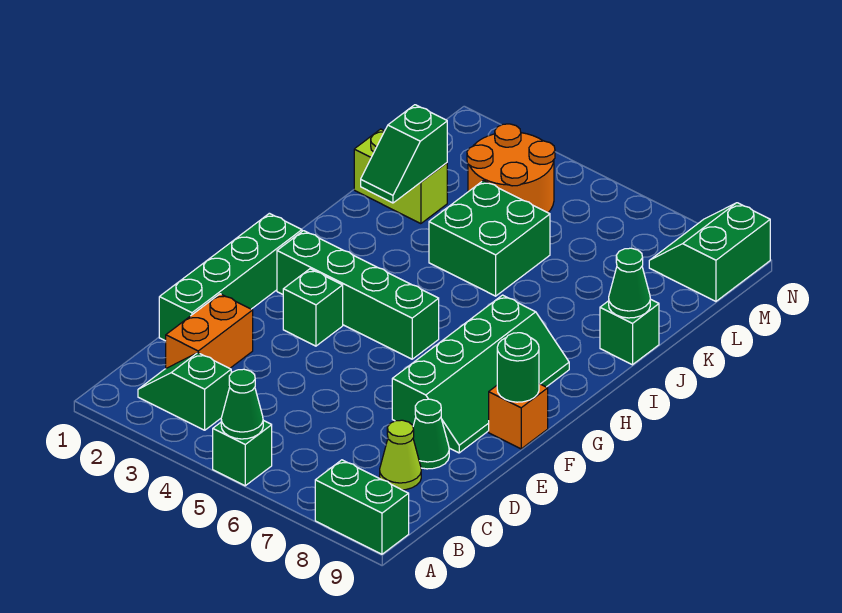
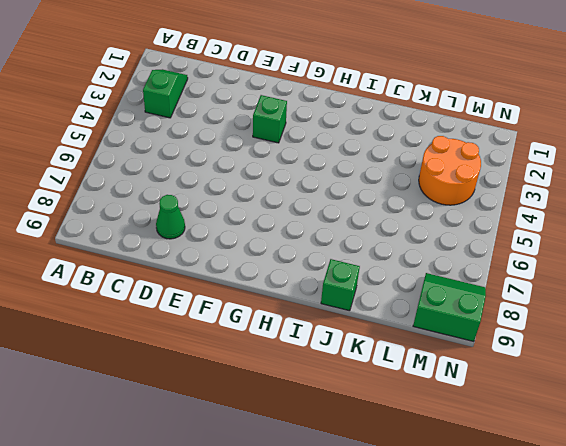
none -> green brick A5 level 1
none -> green brick A8:A9 level 1
none -> orange brick C2:D2 level 1

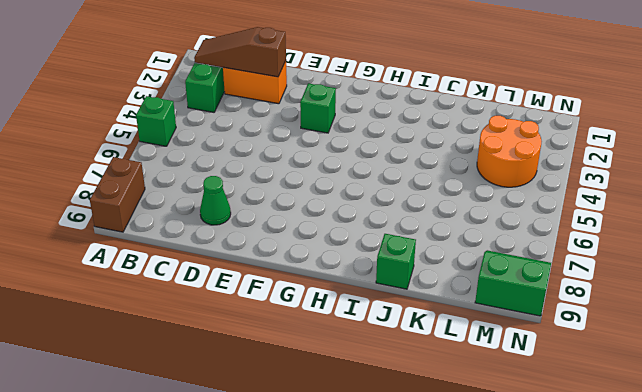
brown brick A8:A9 level 1 -> green brick A8:A9 level 1
brown slope B2:D2 level 2 top D -> none
none -> lime cone C8 level 1
none -> green brick D1:G1 level 1
none -> green slope E7:H8 level 1 top 7

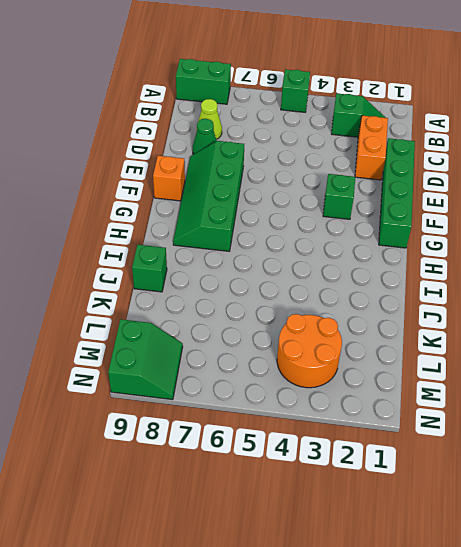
none -> green brick G2:G5 level 1
none -> green brick J4:K5 level 1
none -> lime brick K1:K2 level 1

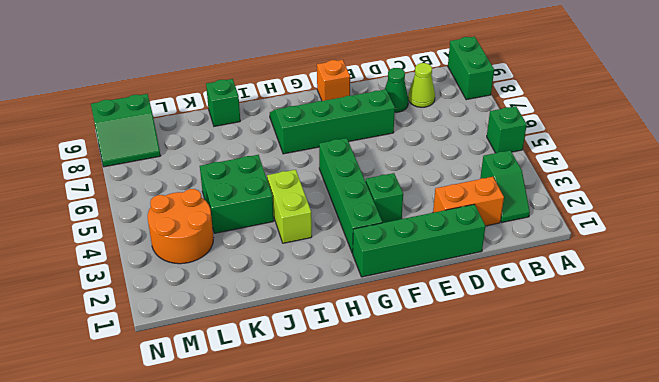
lime brick I3:I4 level 1 -> lime brick K1:K2 level 1
none -> green cone A5 level 2
none -> green round brick F9 level 2
none -> green slope J2:K2 level 2 top K

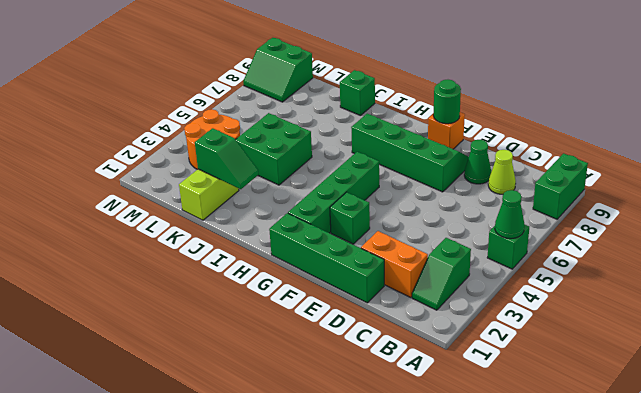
none -> green cone J9 level 2

